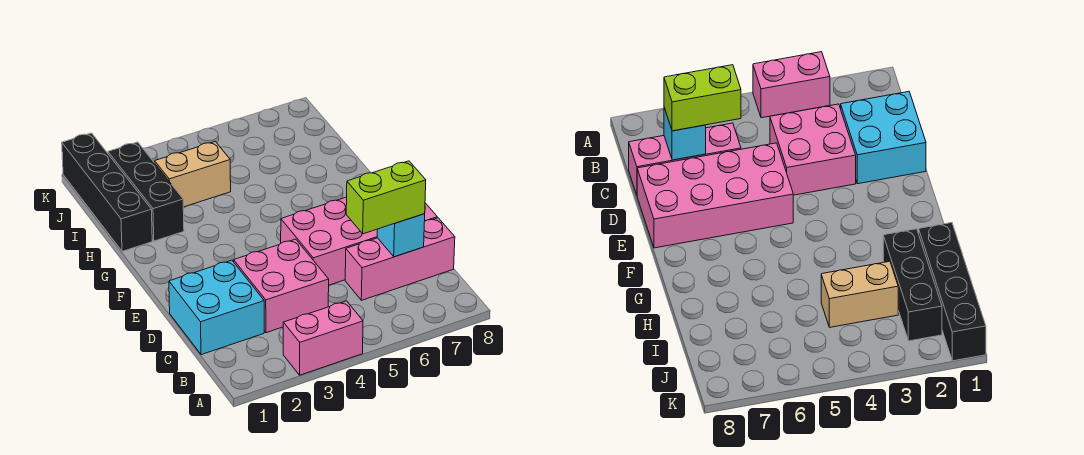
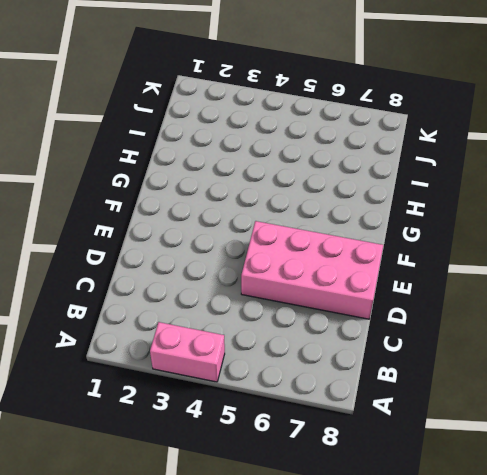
none -> cyan brick C1:D2 level 1
none -> pink brick C3:D4 level 1

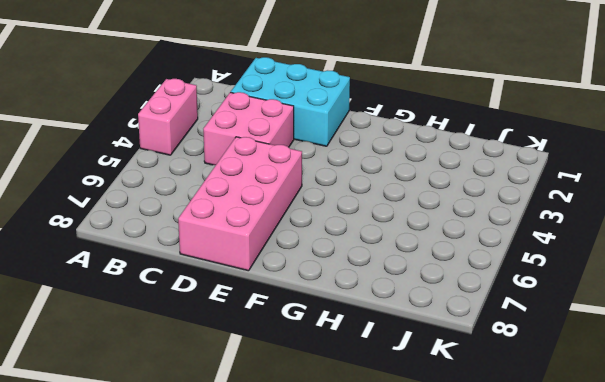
cyan brick C1:E2 level 1 -> cyan brick C1:D2 level 1
none -> pink brick C6:C8 level 1
none -> black brick H1:K1 level 1

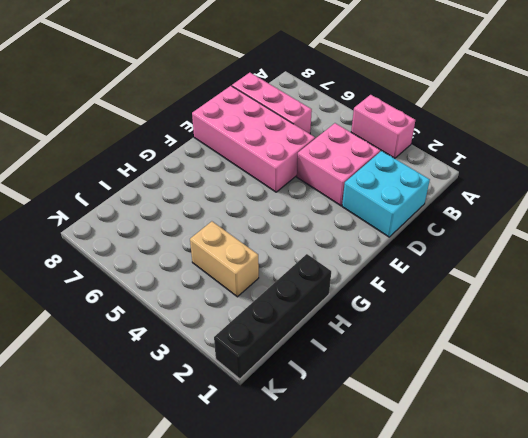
none -> black brick H2:J2 level 1
none -> cyan brick C7 level 2

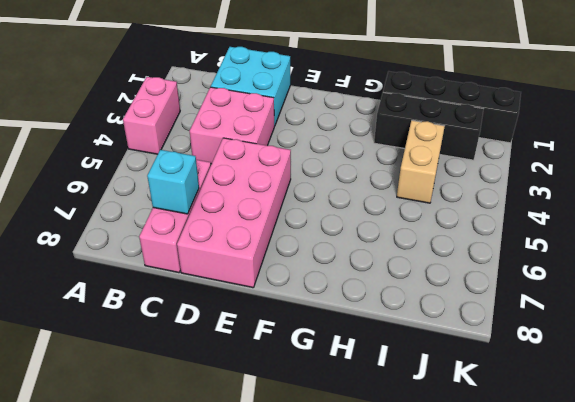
none -> lime brick C6:C7 level 3

